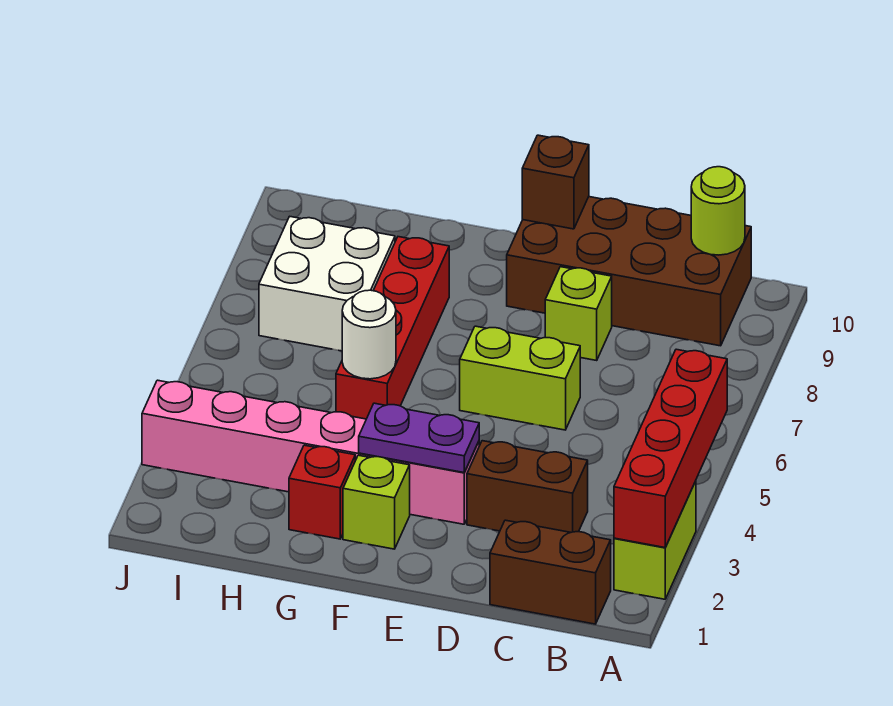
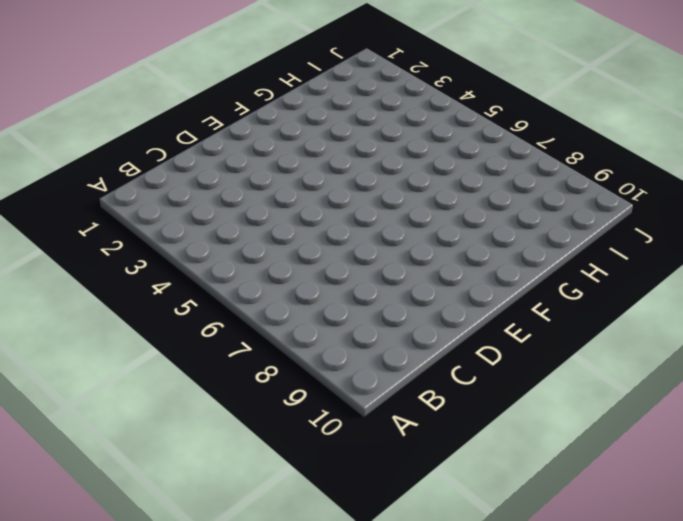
none -> lime brick A2:A3 level 1
none -> brown brick B1:C1 level 1
none -> brown brick B9:E10 level 1

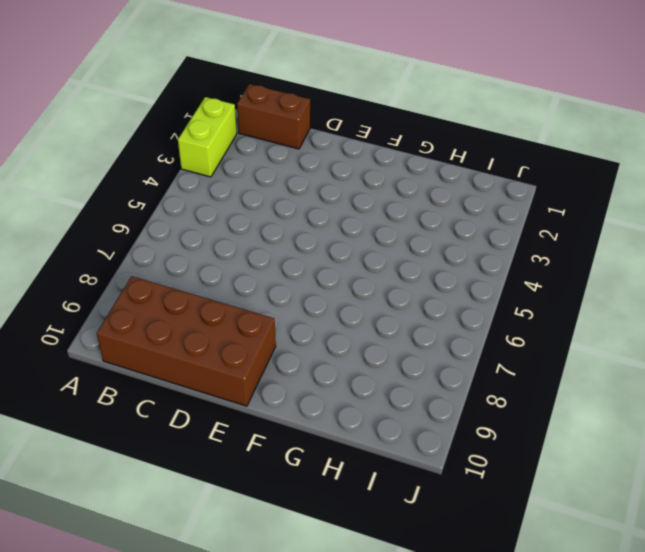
none -> brown brick C3:D3 level 1
none -> lime brick D6:E6 level 1
none -> lime brick D8 level 1

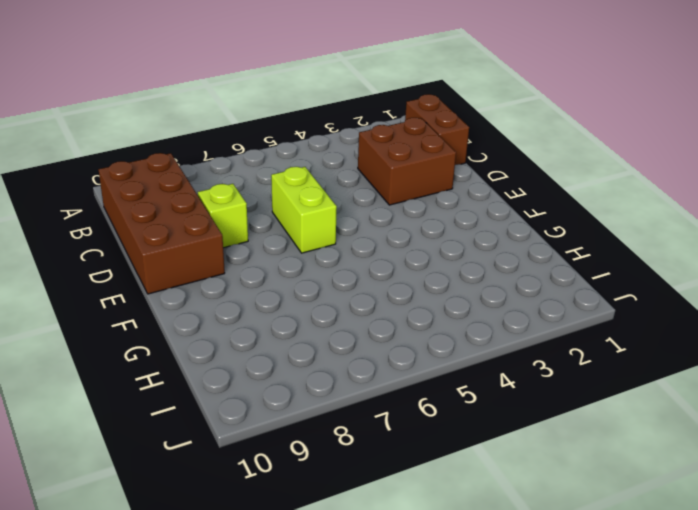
brown brick C2:D3 level 1 -> brown brick C3:D3 level 1
none -> lime brick A2:A3 level 1
none -> pink brick E3:J3 level 1
none -> lime brick F2 level 1

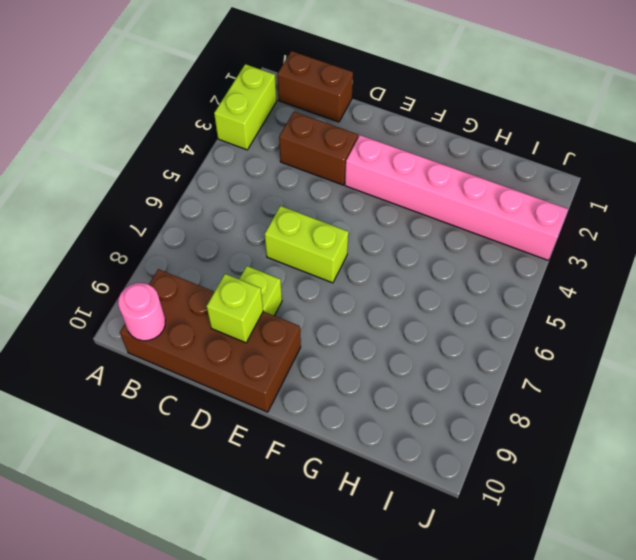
pink round brick B10 level 2 -> lime round brick B10 level 2
lime brick D9 level 2 -> lime brick F2 level 1
none -> red brick G2 level 1
none -> red brick G5:G8 level 1
none -> white brick H7:I8 level 1

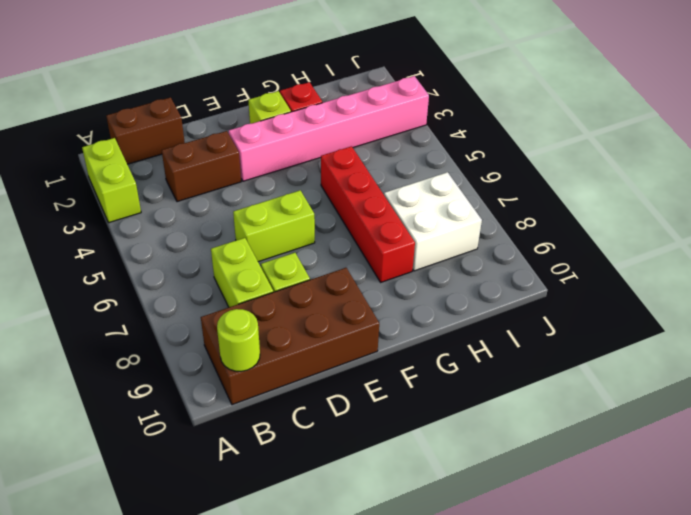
lime brick C7:C8 level 1 -> none
none -> red brick A2:A5 level 2
none -> purple plate E3:F3 level 2
none -> brown brick E10 level 2

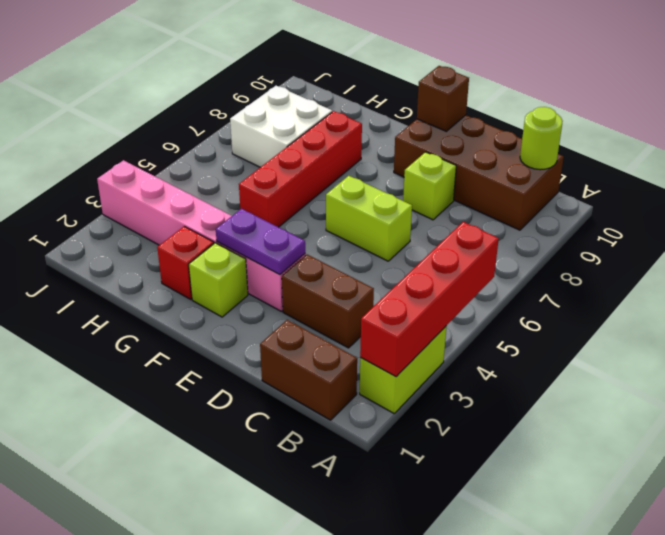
none -> white round brick G5 level 2

